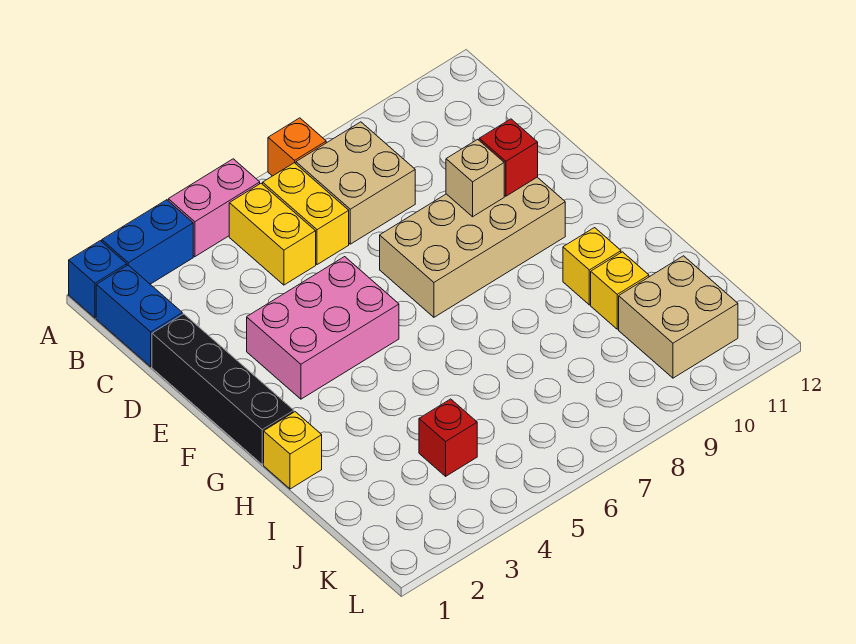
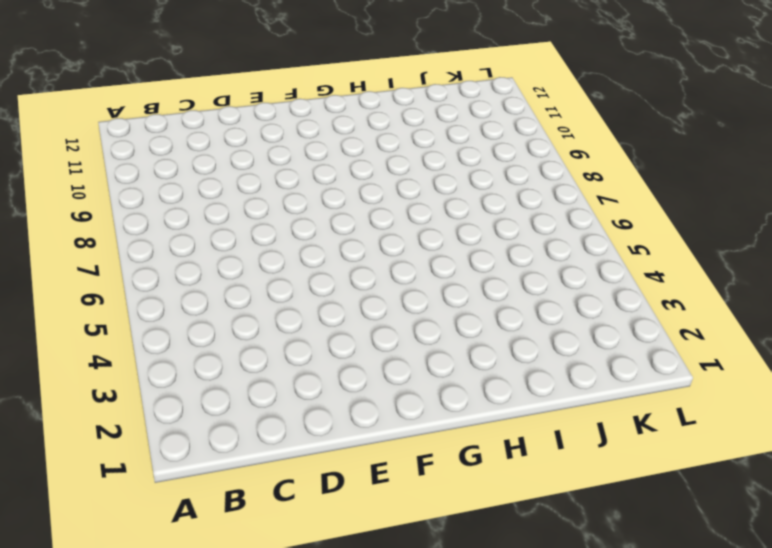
none -> blue brick A1 level 1
none -> blue brick A2:A3 level 1
none -> pink brick A4:A5 level 1

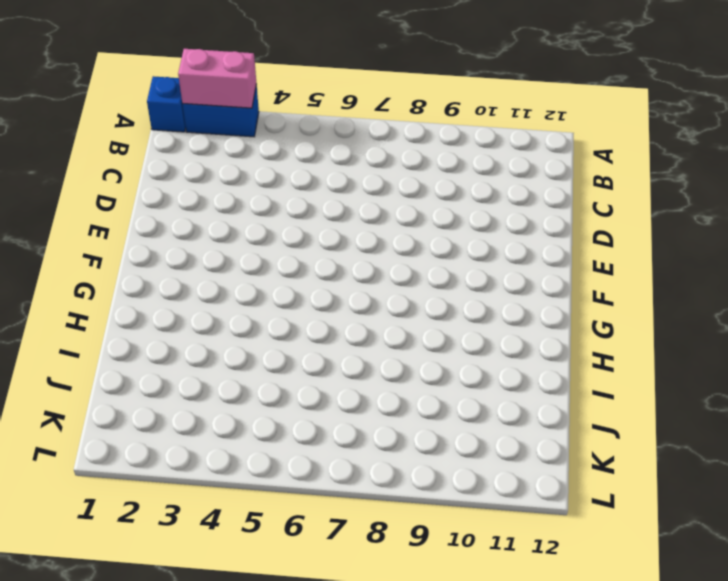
pink brick A2:A3 level 2 -> pink brick A4:A5 level 1
none -> orange brick A7 level 1
none -> blue brick B1:C1 level 1
none -> yellow brick B5:C5 level 1

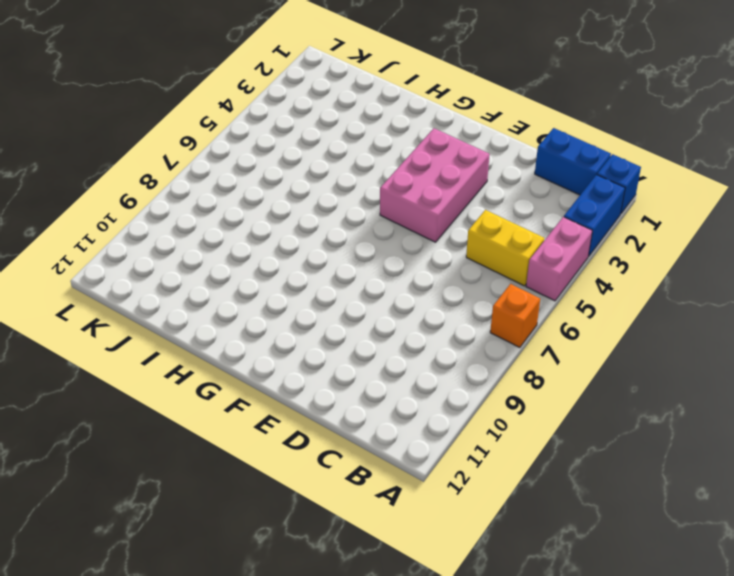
none -> yellow brick B6:C6 level 1
none -> tan brick B7:C8 level 1
none -> black brick D1:G1 level 1

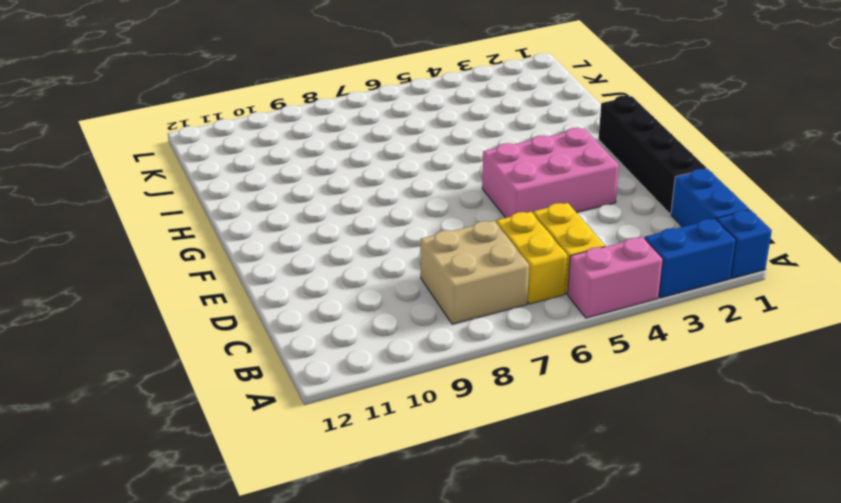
none -> orange brick A7 level 1
none -> tan brick E7:F10 level 1
none -> yellow brick H1 level 1

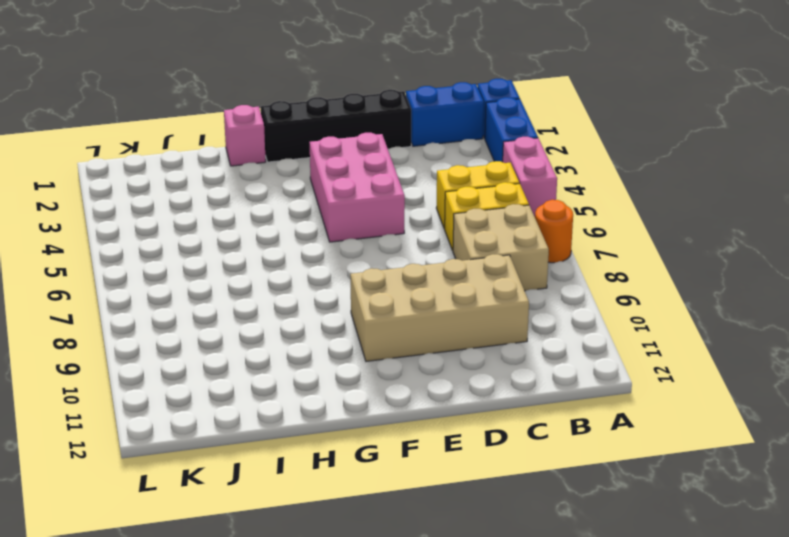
orange round brick A7 level 1 -> orange brick A7 level 1
tan brick C9:F10 level 1 -> tan brick E7:F10 level 1
pink brick H1 level 1 -> yellow brick H1 level 1
none -> yellow brick H10 level 1
none -> yellow brick I10 level 1
none -> red brick J4 level 1

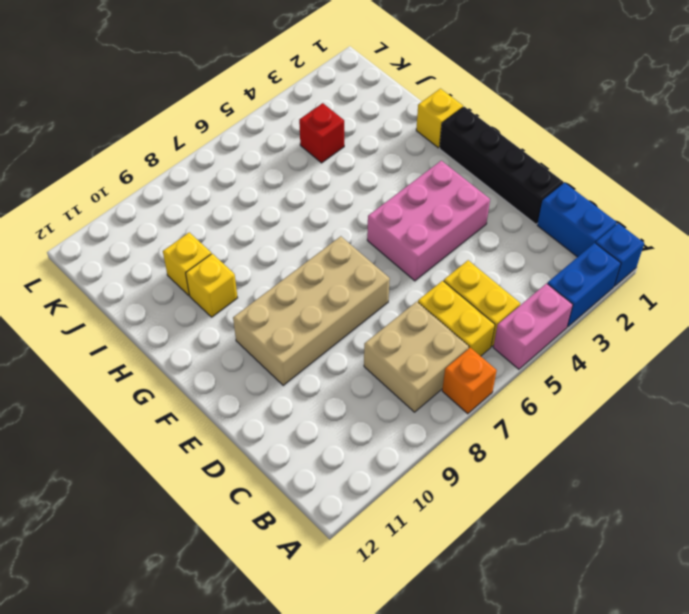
none -> tan brick J10:K11 level 1
none -> tan brick E9 level 2
none -> red brick E10 level 2

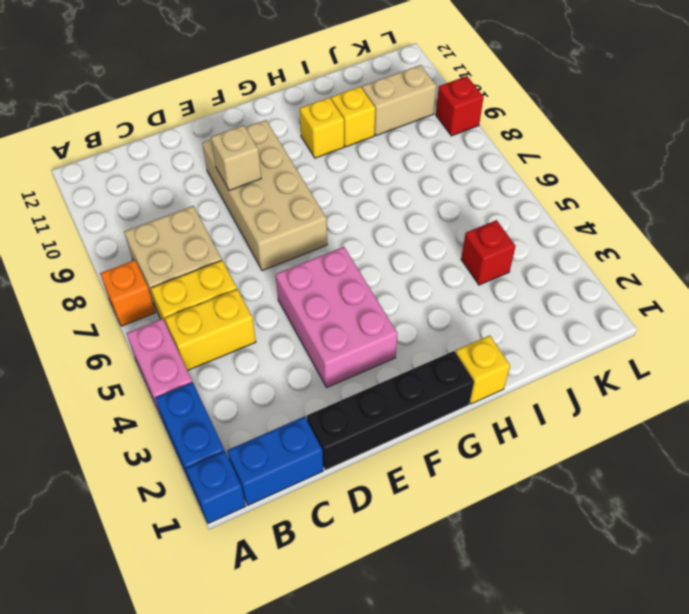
tan brick J10:K10 level 1 -> tan brick J10:K11 level 1
red brick L9 level 1 -> red brick E10 level 2

